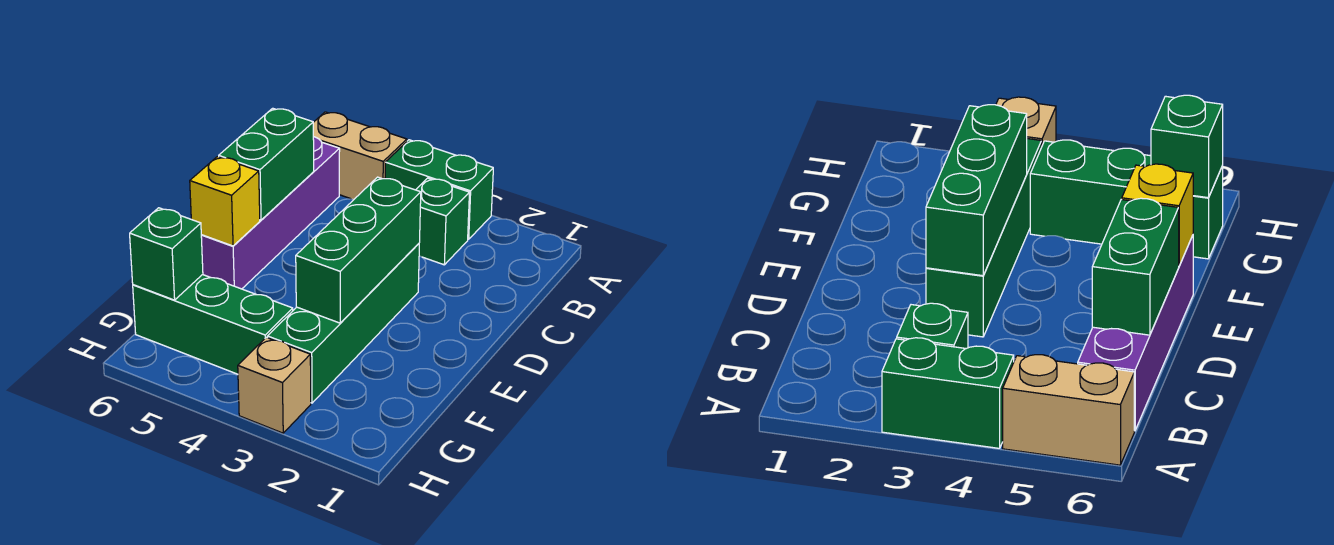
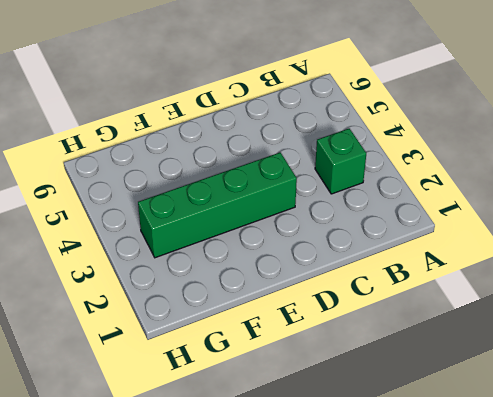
none -> green brick A3:A4 level 1
none -> tan brick A5:A6 level 1

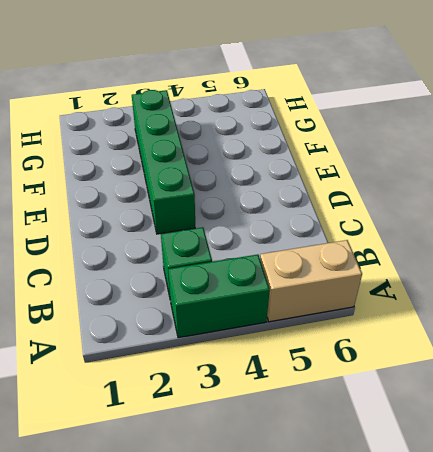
none -> purple brick B6:E6 level 1
none -> green brick G4:G6 level 1

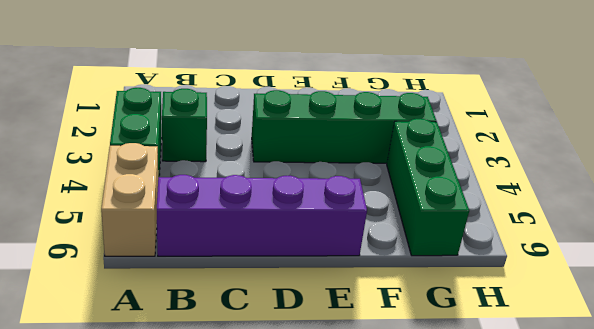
none -> tan brick H3 level 1
none -> green brick C6:D6 level 2

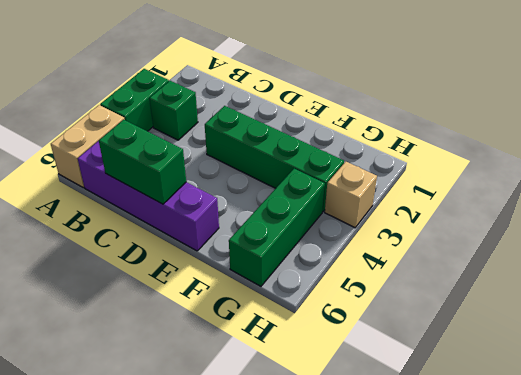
none -> green brick D3:F3 level 2
none -> yellow brick E6 level 2

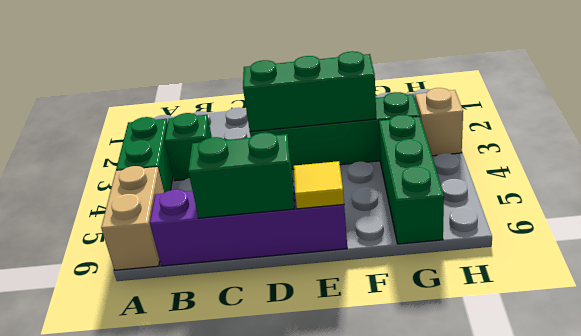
yellow tile E6 level 2 -> yellow brick E6 level 2
none -> green brick G6 level 2

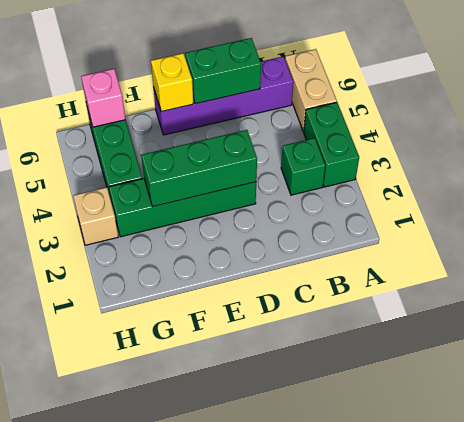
pink brick G6 level 2 -> green brick G6 level 2

